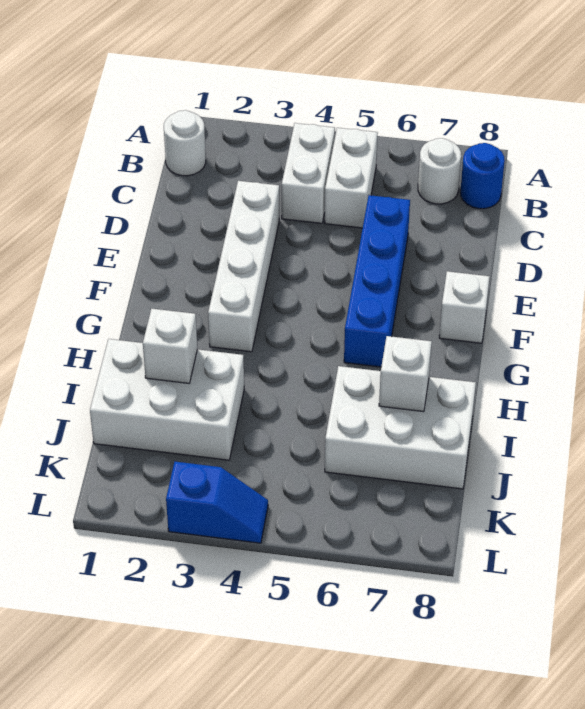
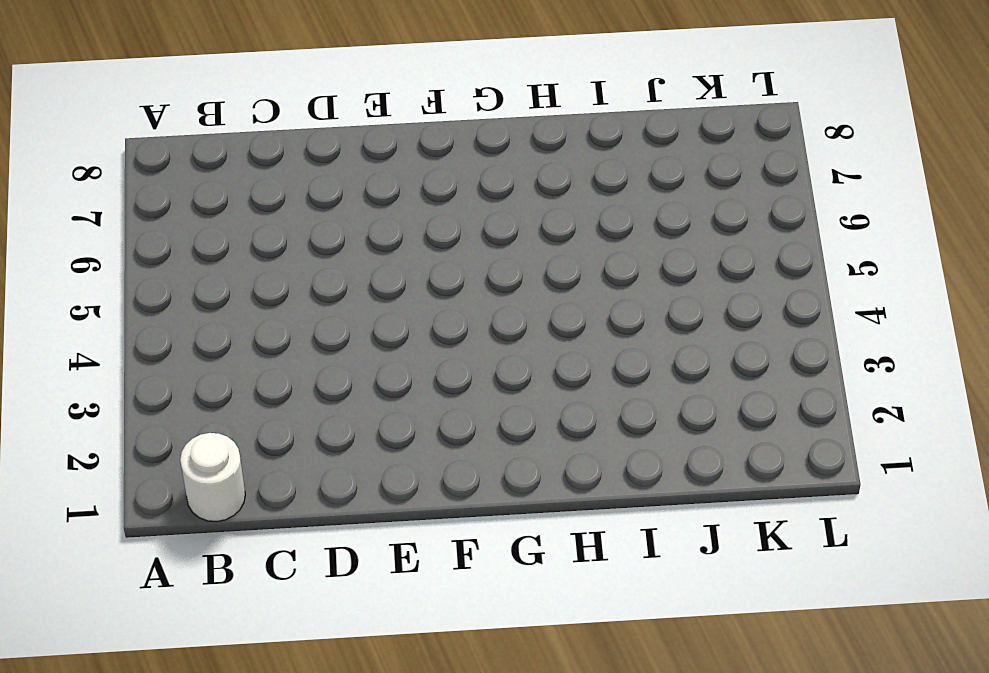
none -> white brick B4:C4 level 1
none -> white brick B5:C5 level 1
none -> white round brick B7 level 1

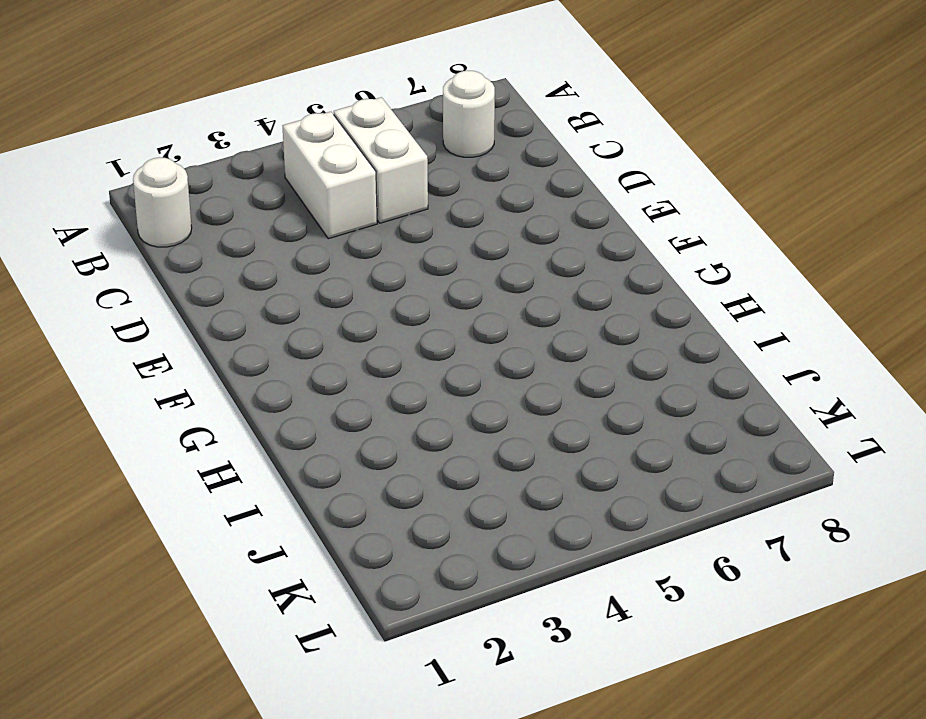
none -> blue round brick B8 level 1
none -> white brick D3:G3 level 1
none -> blue brick D6:G6 level 1

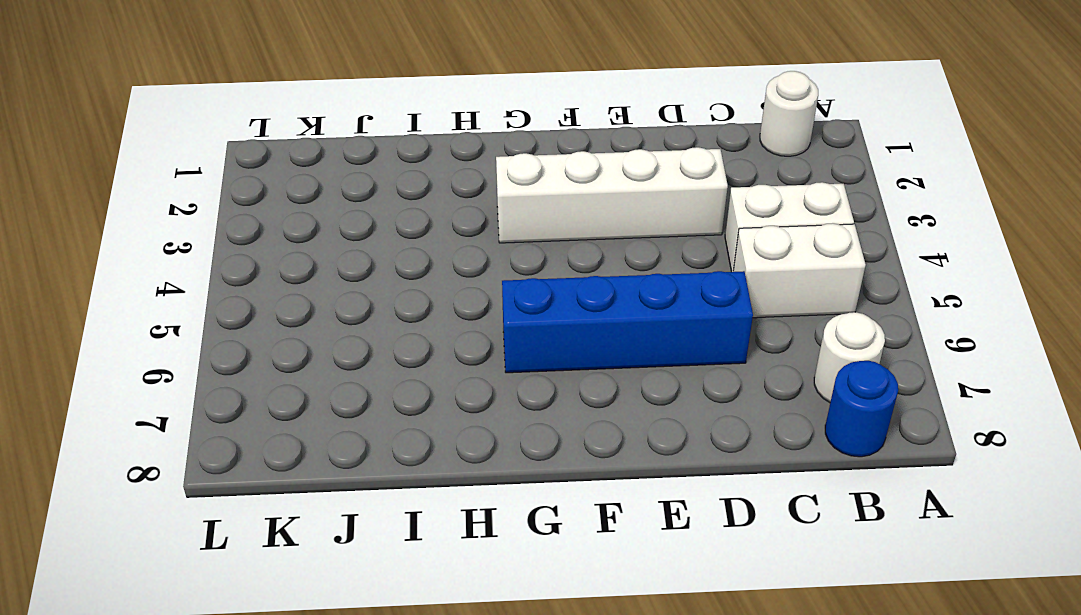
none -> white brick F8 level 1
none -> white brick I1:J3 level 1
none -> white brick I6:J8 level 1

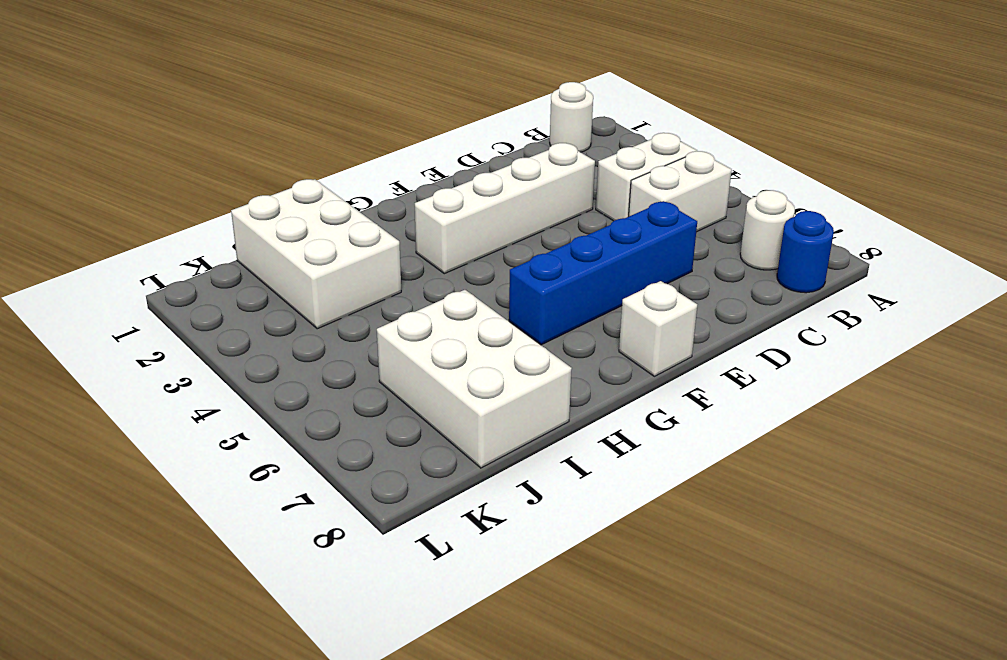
none -> blue slope L3:L4 level 1 top 3
none -> white brick I2 level 2
none -> white brick I7 level 2

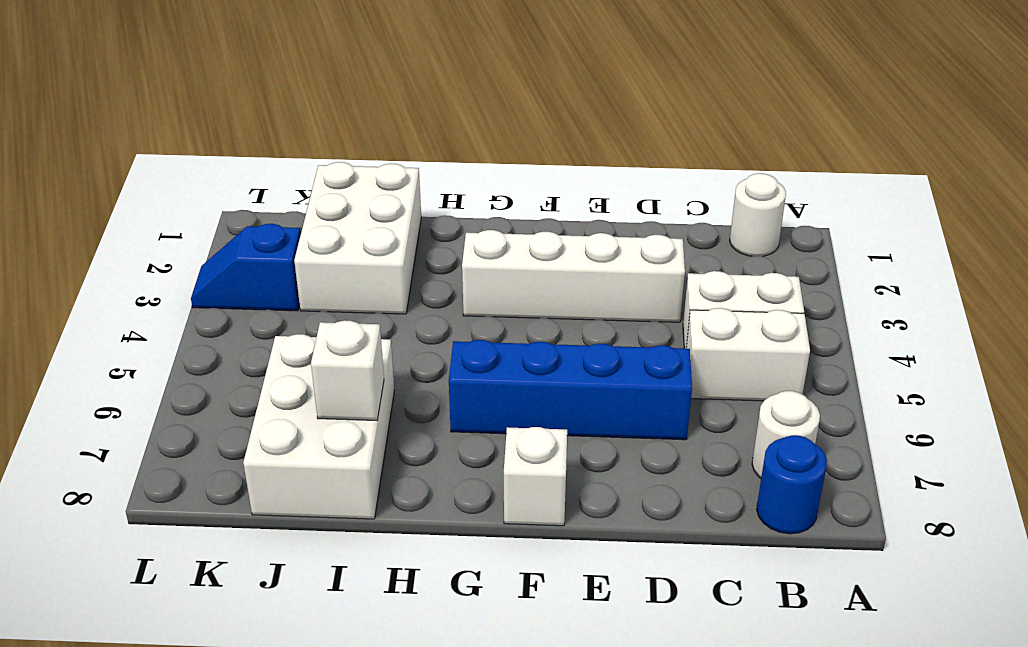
blue slope K3:L3 level 1 top K -> blue slope L3:L4 level 1 top 3
none -> white brick I2 level 2

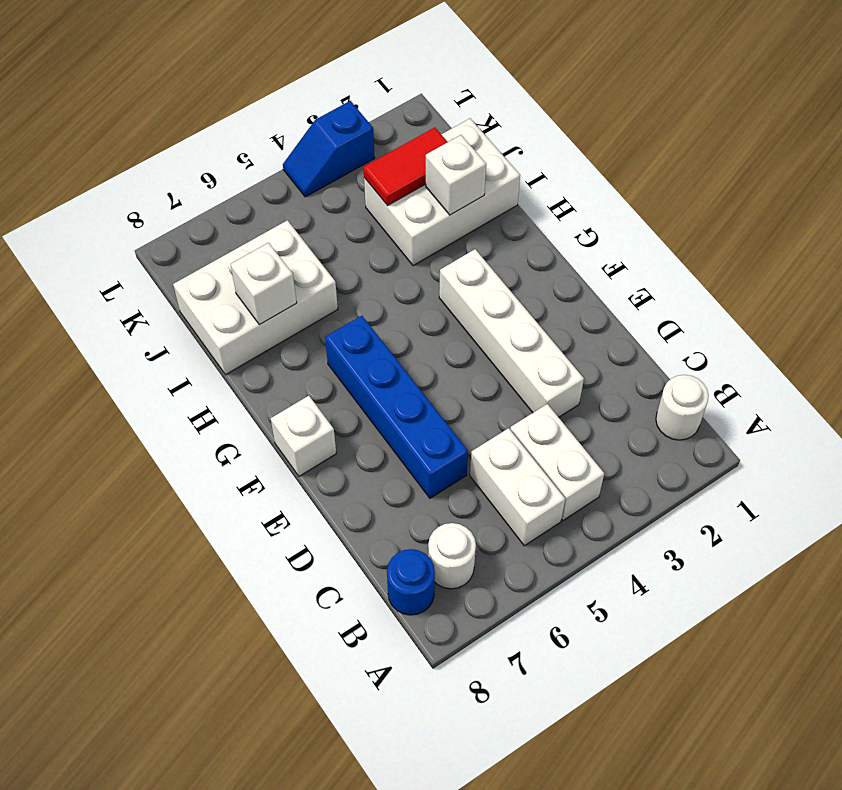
red tile J2:J3 level 2 -> none

